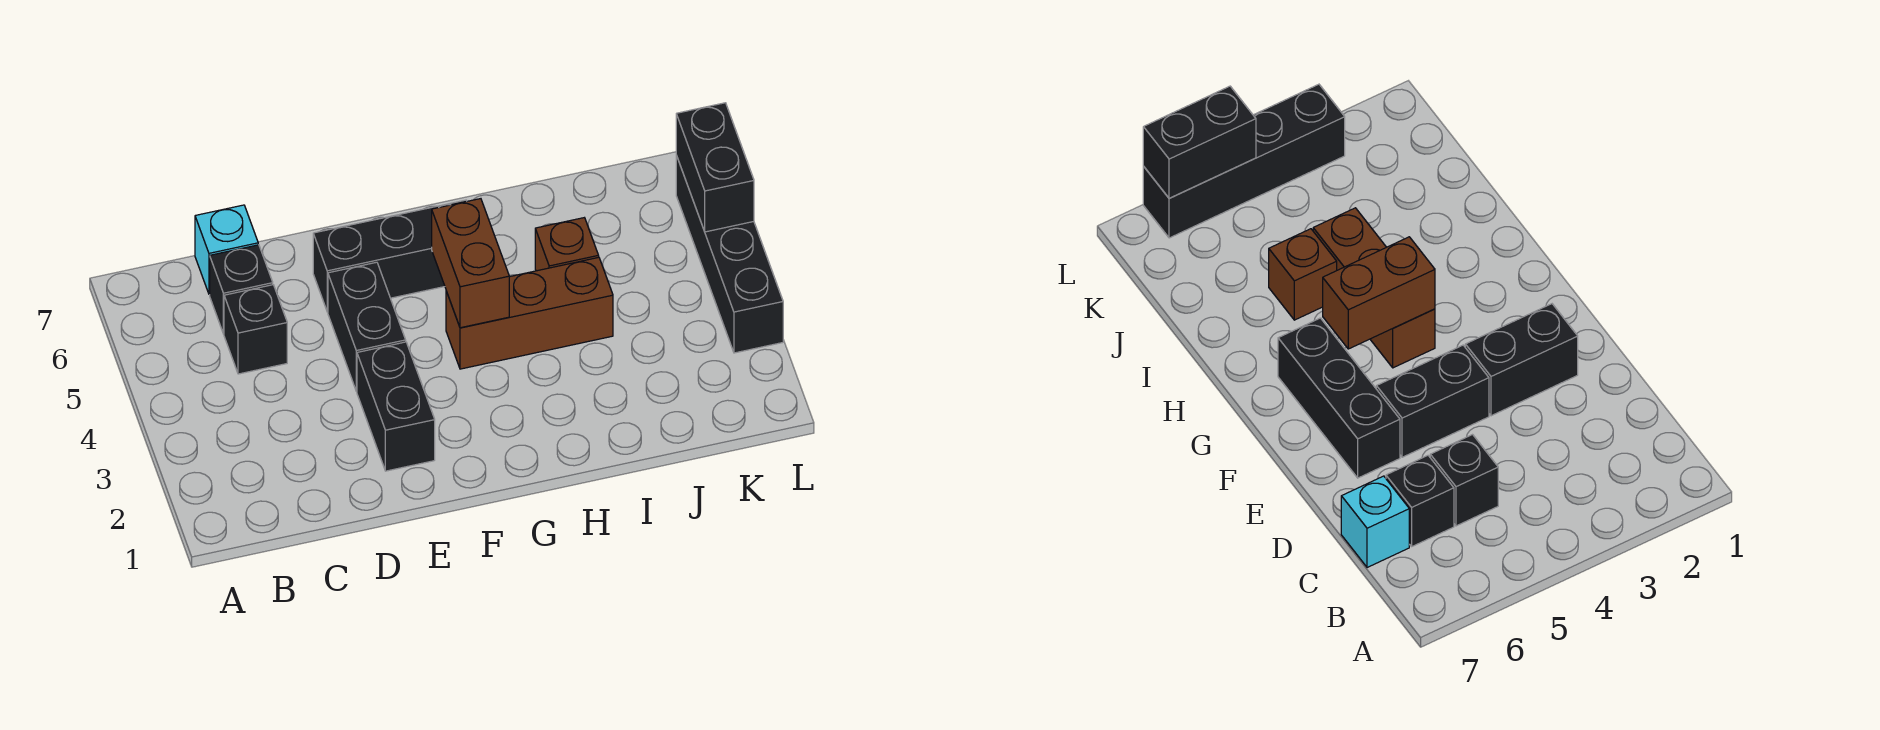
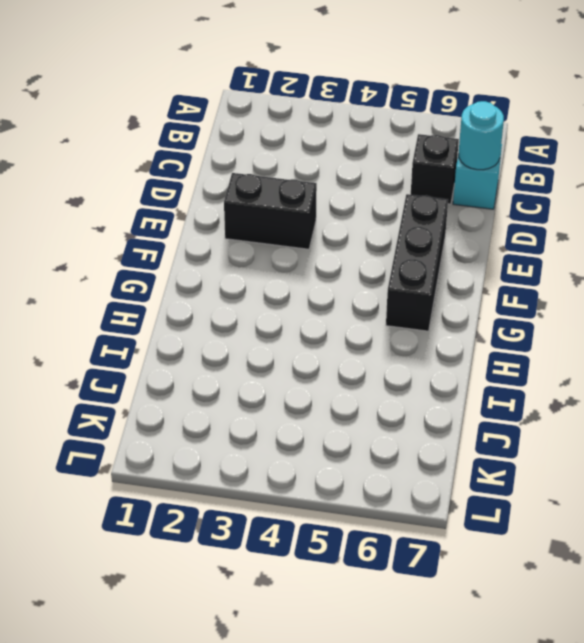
cyan round brick C7 level 2 -> none
none -> black brick C5 level 1
none -> black brick E4:E5 level 1

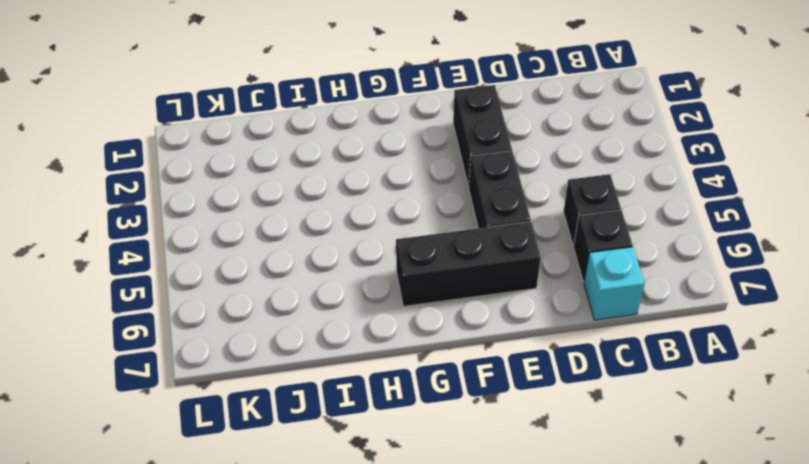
none -> brown brick G4:I4 level 1
none -> brown brick I5 level 1

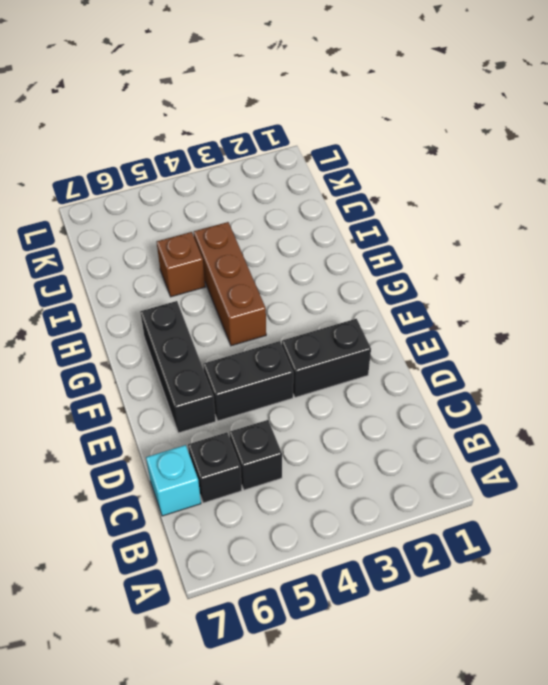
none -> black brick L3:L6 level 1
none -> brown brick G4:G5 level 2

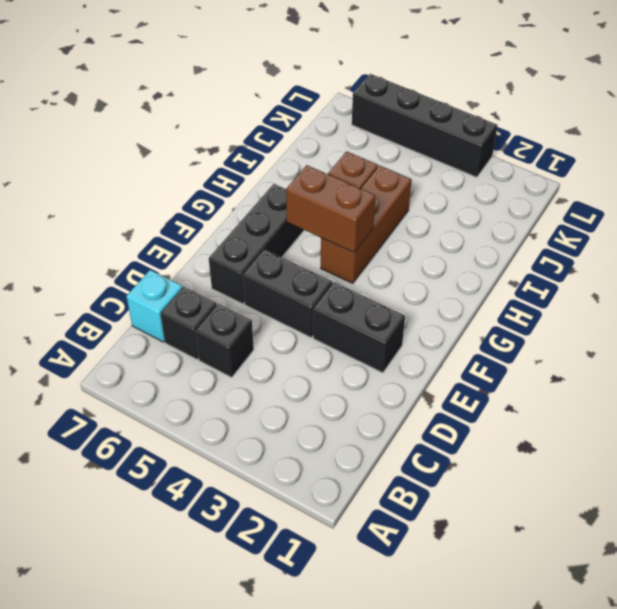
none -> black brick L5:L6 level 2

